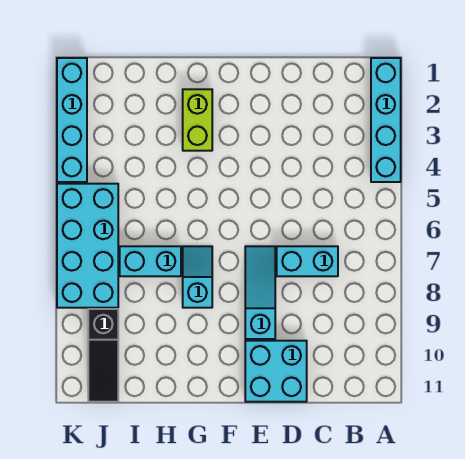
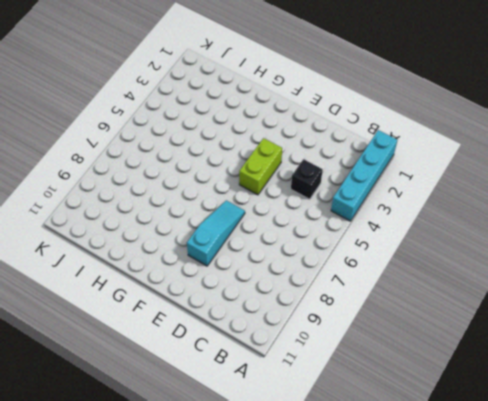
black brick C4 level 1 -> none
lime brick E4:E5 level 1 -> lime brick G2:G3 level 1
none -> cyan brick C7:D7 level 1
none -> cyan brick D10:E11 level 1

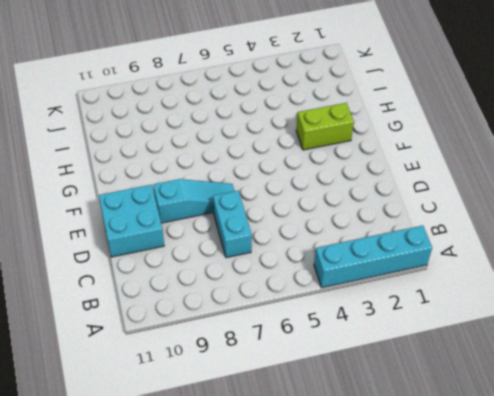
none -> cyan slope G7:G8 level 1 top 8
none -> cyan brick H7:I7 level 1

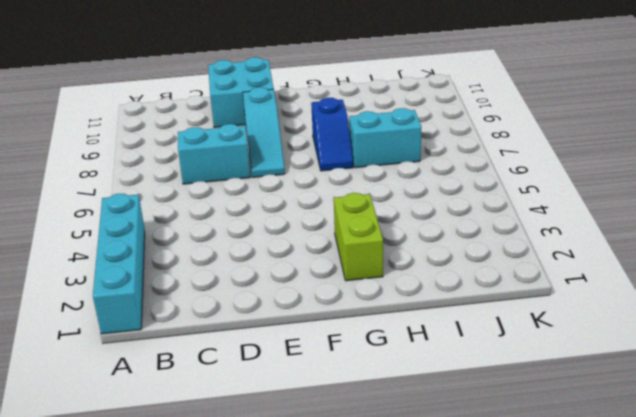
blue slope G7:G8 level 1 top 8 -> cyan slope G7:G8 level 1 top 8
none -> cyan brick J5:K8 level 1
none -> black slope J9:J11 level 1 top 9

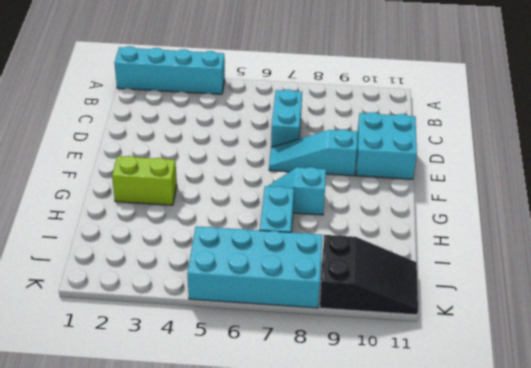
black slope J9:K11 level 1 top 9 -> black slope J9:J11 level 1 top 9
none -> cyan brick K1:K4 level 1

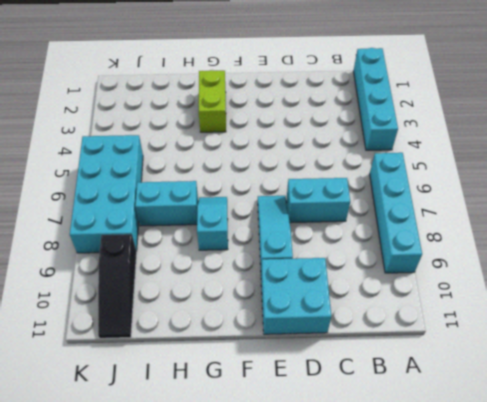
cyan brick A6:A9 level 1 -> cyan brick K1:K4 level 1

